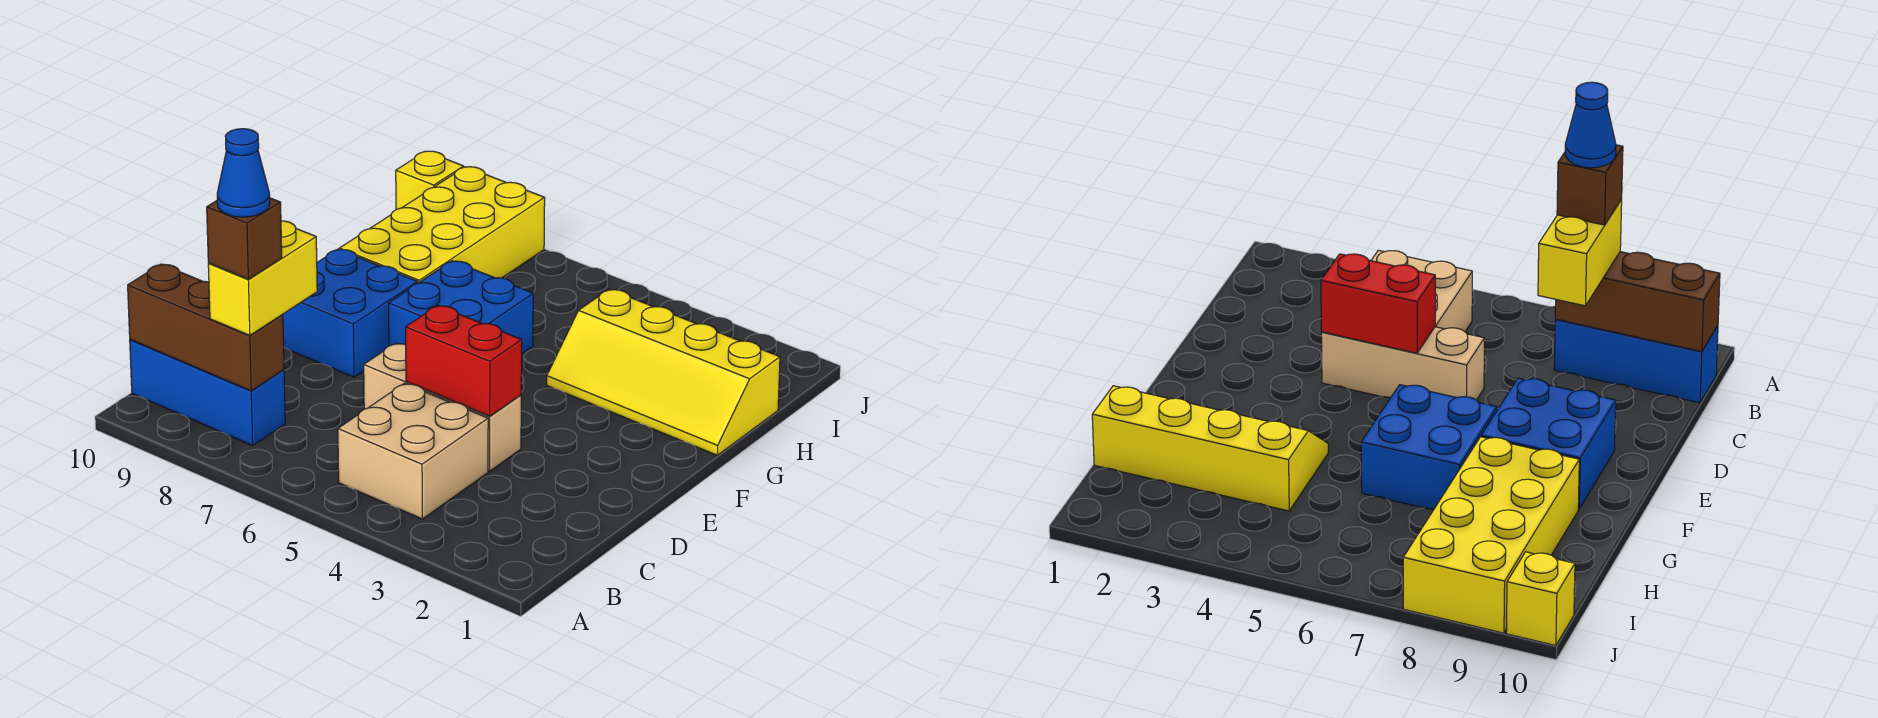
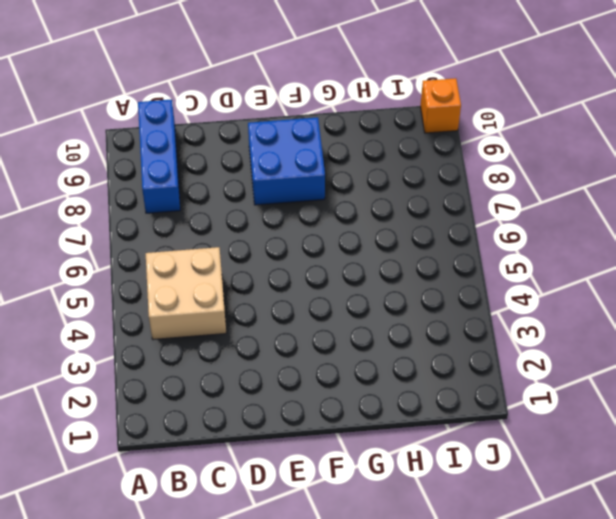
orange brick J10 level 1 -> yellow brick J10 level 1
none -> tan brick D4:D6 level 1
none -> blue brick F6:G7 level 1
none -> yellow slope G1:H4 level 1 top H

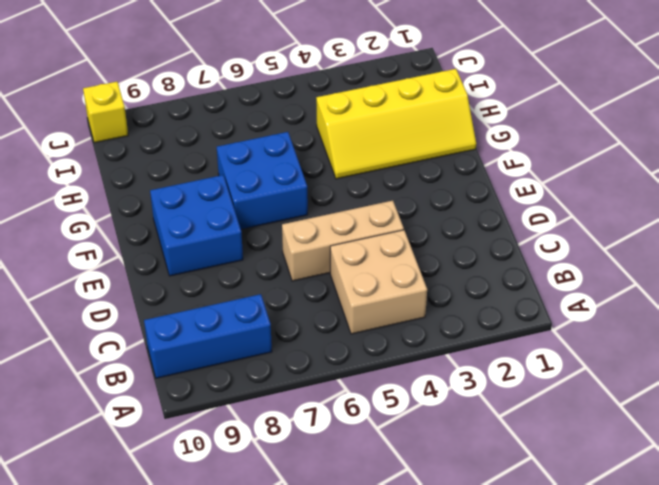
none -> yellow brick G8:J9 level 1
none -> brown brick B8:B10 level 2
none -> red brick D4:D5 level 2

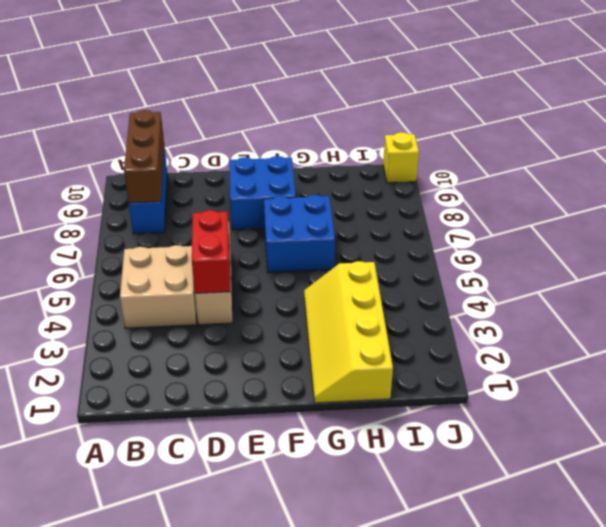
none -> yellow brick G8:J9 level 1
none -> yellow brick B8:C8 level 3
none -> brown brick B8 level 4

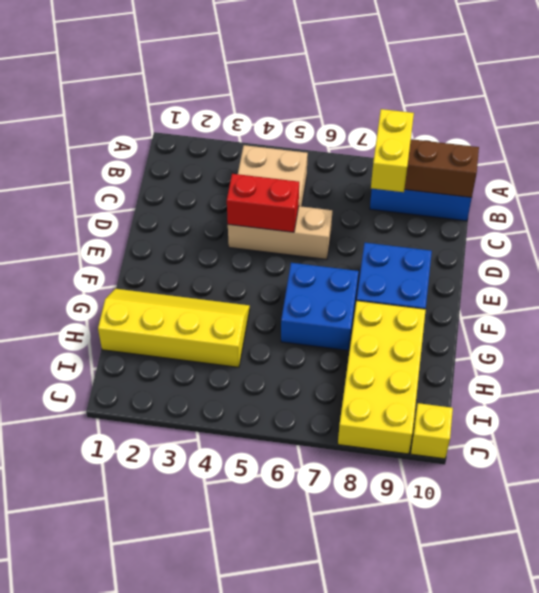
none -> brown brick B8 level 4
none -> blue cone B8 level 5

